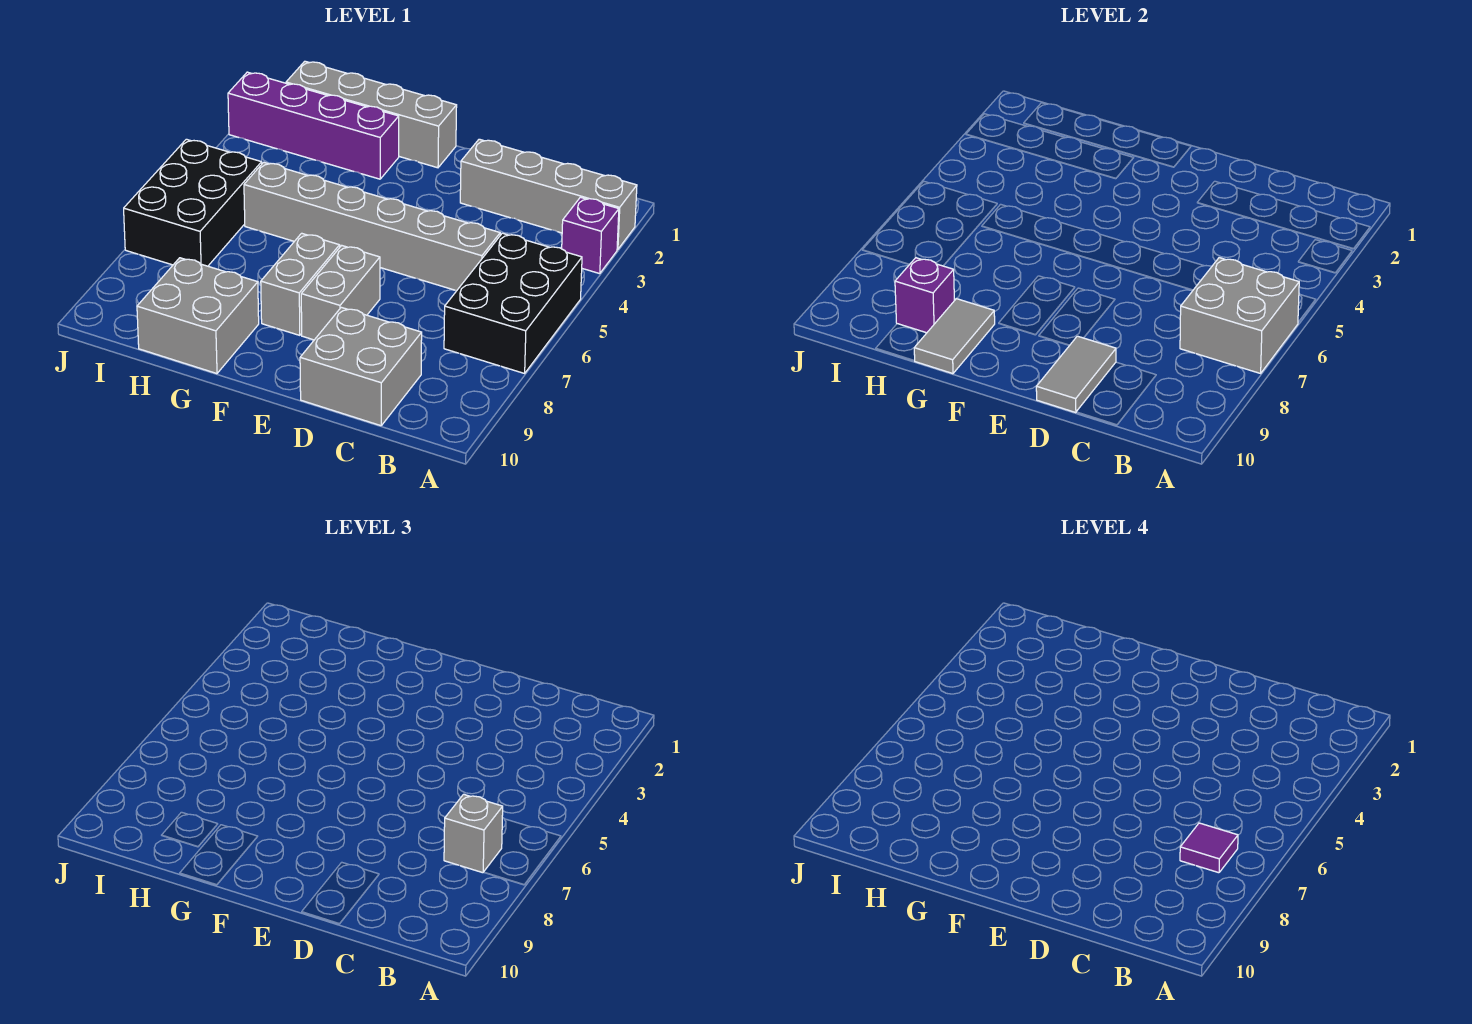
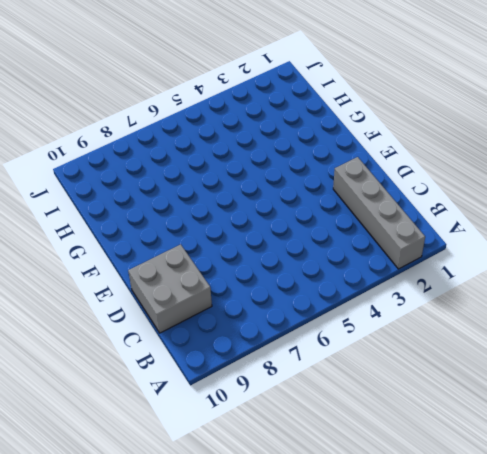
none -> purple brick A3 level 1
none -> black brick A5:B7 level 1
none -> grey brick C5:H5 level 1

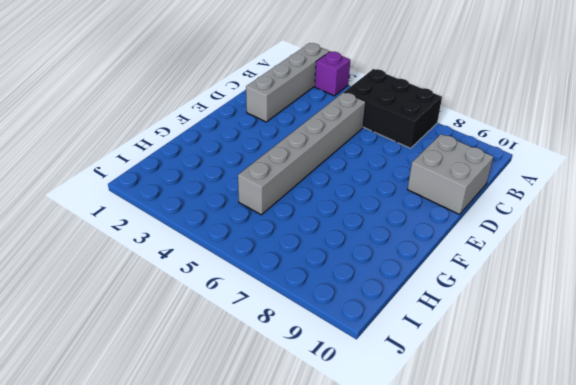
none -> grey brick E7:E8 level 1
none -> grey brick F1:I1 level 1
none -> grey brick F7:F8 level 1

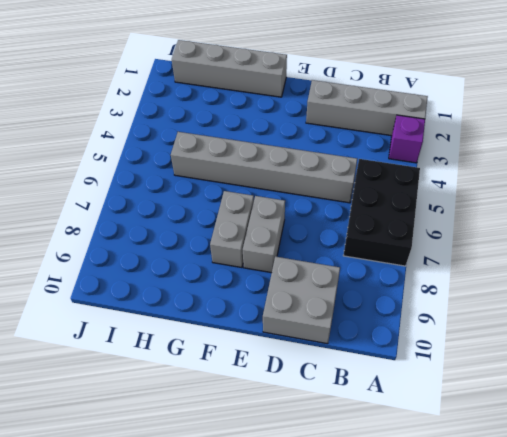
none -> purple brick G2:J2 level 1
none -> grey brick G9:H10 level 1
none -> black brick I5:J7 level 1

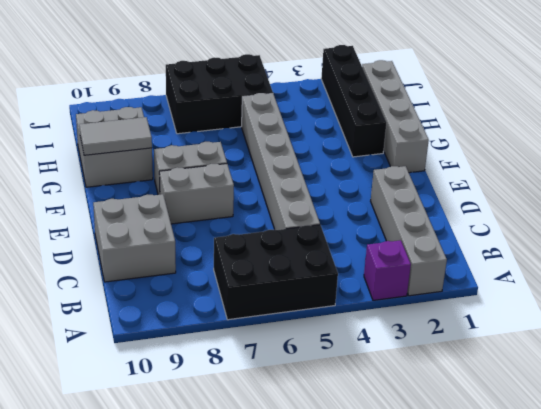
black brick G2:J2 level 1 -> purple brick G2:J2 level 1
none -> grey brick A6:B7 level 2
none -> grey tile D9:D10 level 2
none -> purple brick H9 level 2

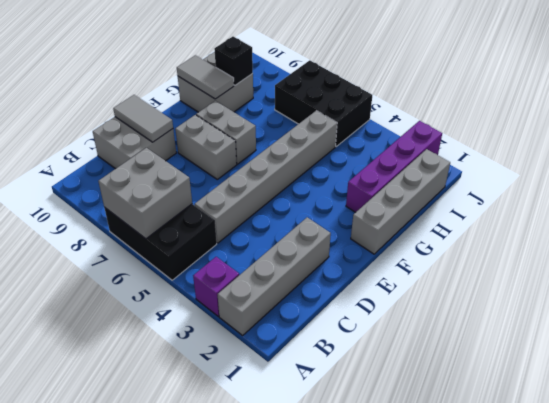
black brick H9 level 2 -> purple brick H9 level 2
none -> grey brick B7 level 3
none -> purple tile B7 level 4

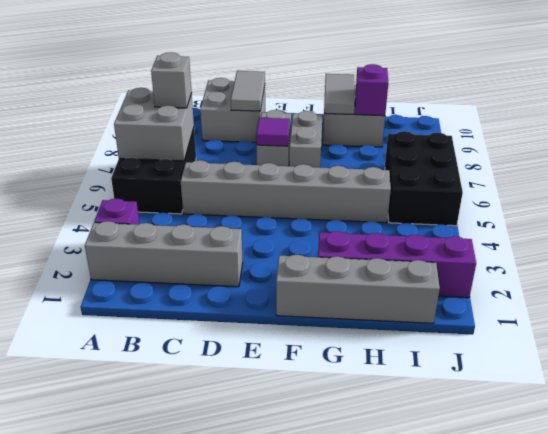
purple tile E7 level 2 -> purple tile B7 level 4

